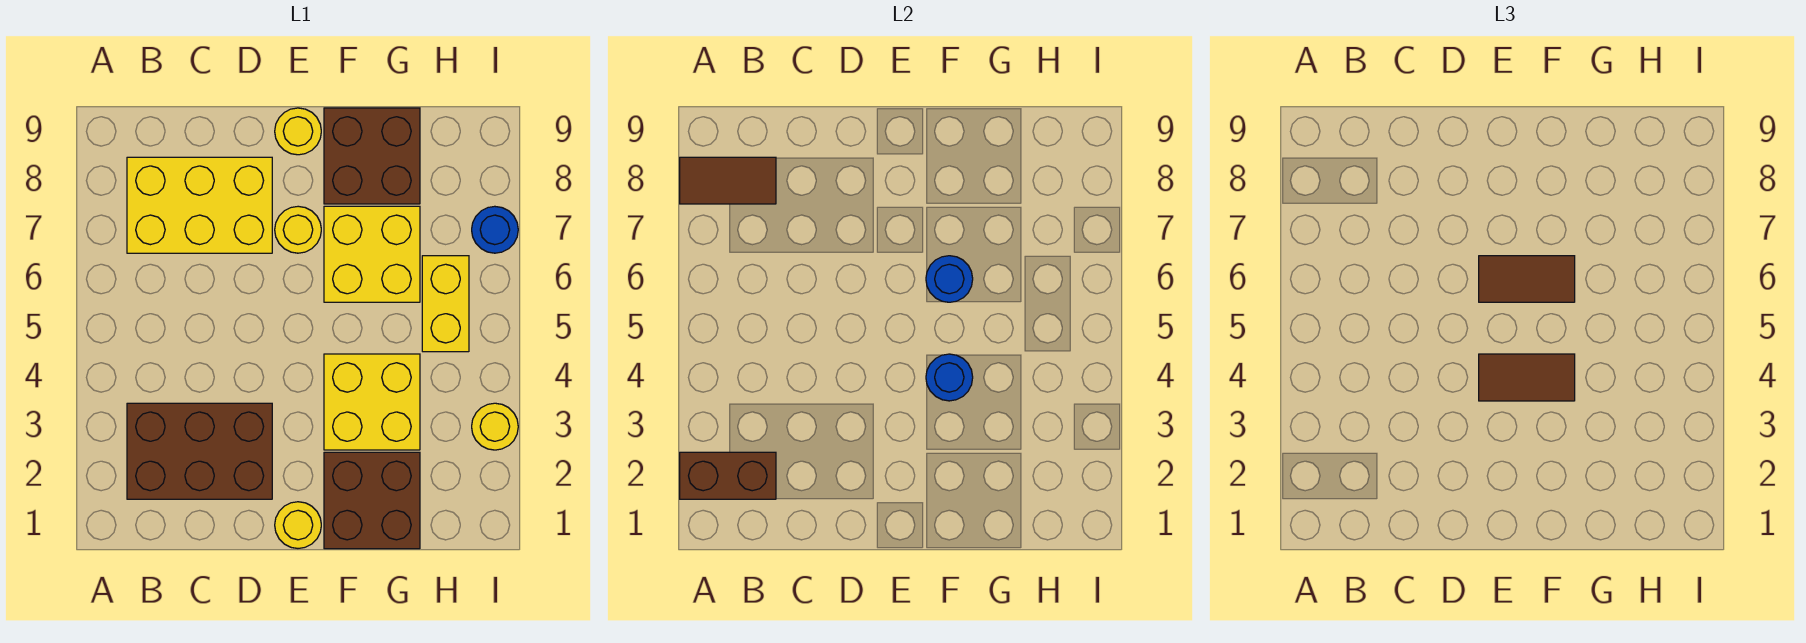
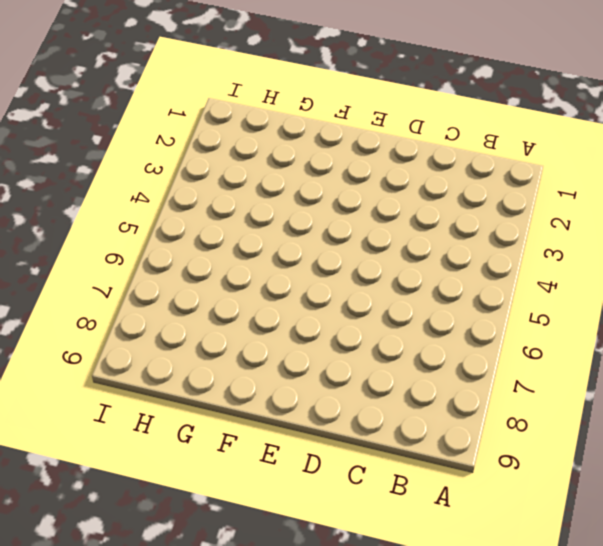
none -> brown brick B2:D3 level 1
none -> yellow brick B7:D8 level 1
none -> yellow round brick E1 level 1

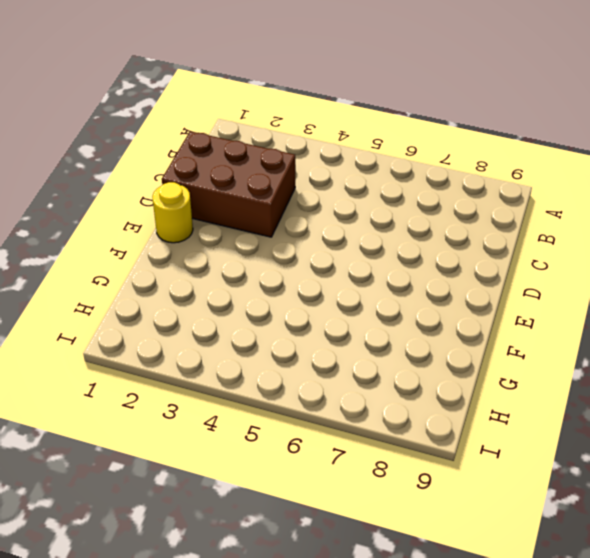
brown brick C1:D3 level 1 -> brown brick B2:D3 level 1
none -> yellow brick B7:D8 level 1
none -> yellow round brick E7 level 1
none -> yellow round brick E9 level 1

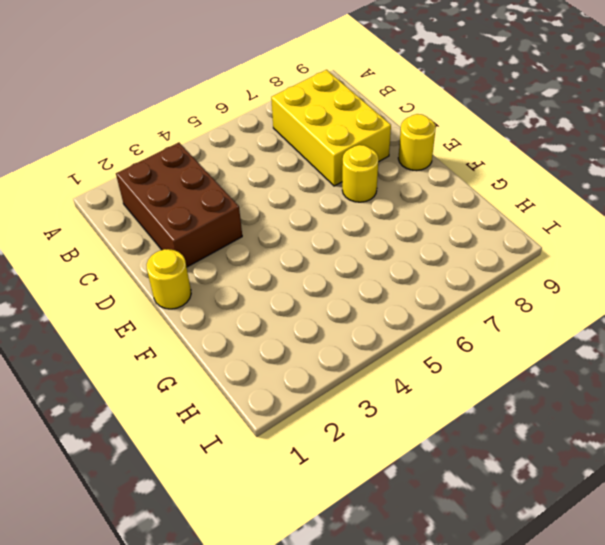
none -> brown brick F1:G2 level 1
none -> yellow brick F3:G4 level 1
none -> yellow brick F6:G7 level 1

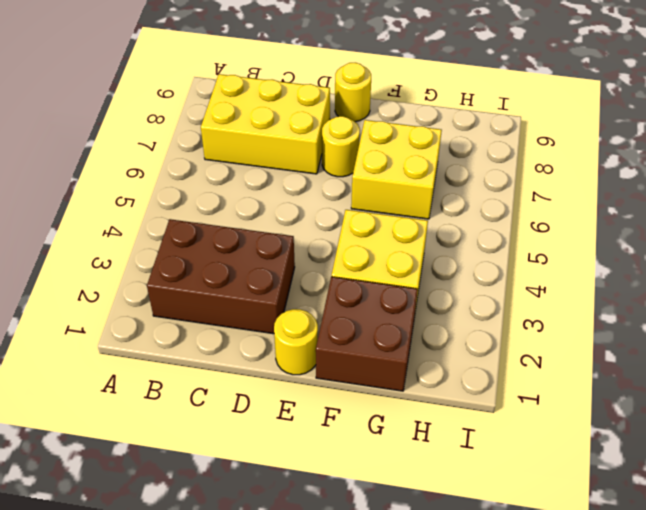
none -> brown brick F8:G9 level 1
none -> yellow brick H5:H6 level 1
none -> yellow round brick I3 level 1

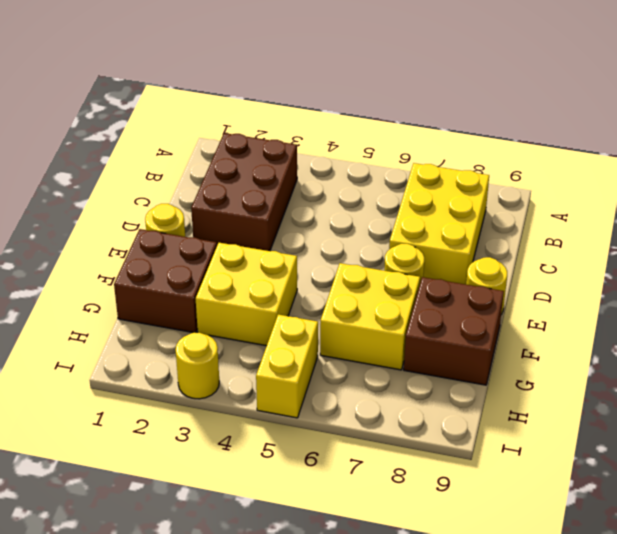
yellow brick H5:I5 level 1 -> yellow brick H5:H6 level 1
none -> blue round brick I7 level 1
none -> brown brick A2:B2 level 2
none -> brown tile A8:B8 level 2

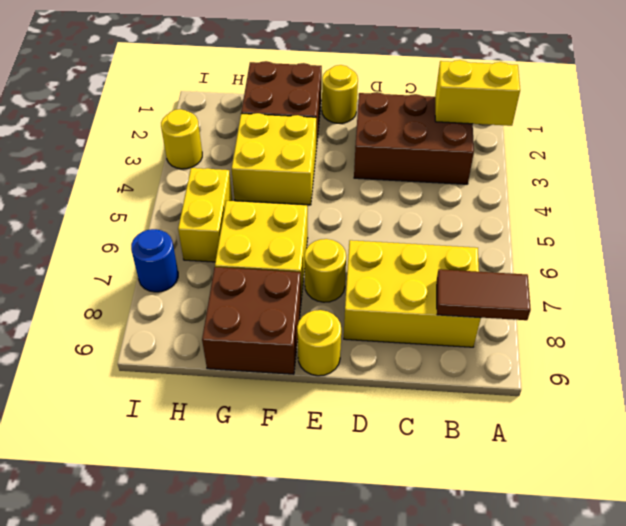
yellow brick A2:B2 level 2 -> brown brick A2:B2 level 2
none -> blue round brick F4 level 2
none -> blue round brick F6 level 2
none -> brown tile E4:F4 level 3

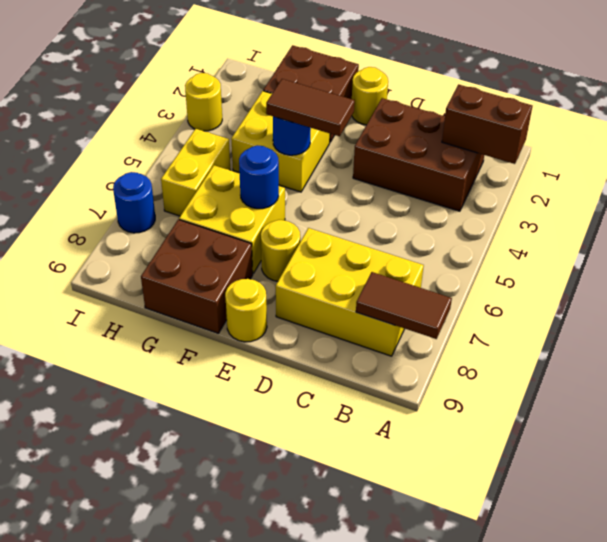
none -> brown tile E6:F6 level 3

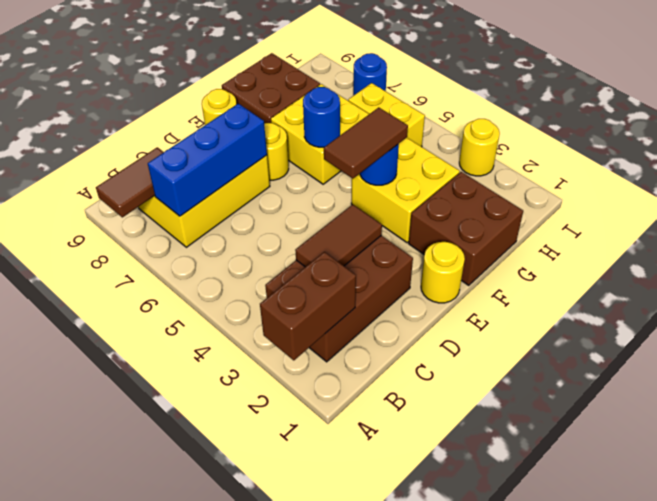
blue brick B7:D7 level 2 -> none
brown tile C3:D3 level 2 -> brown tile E6:F6 level 3

